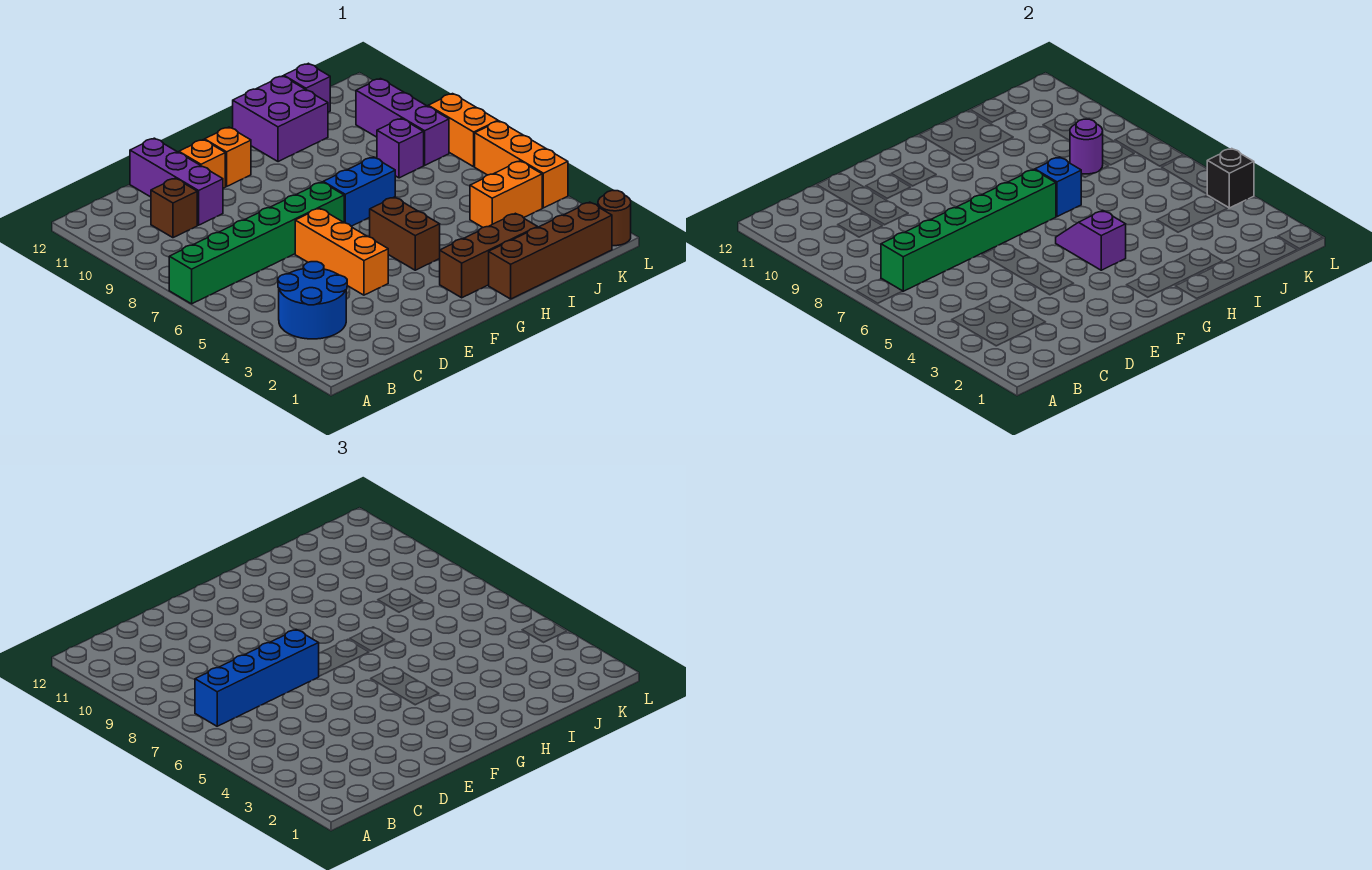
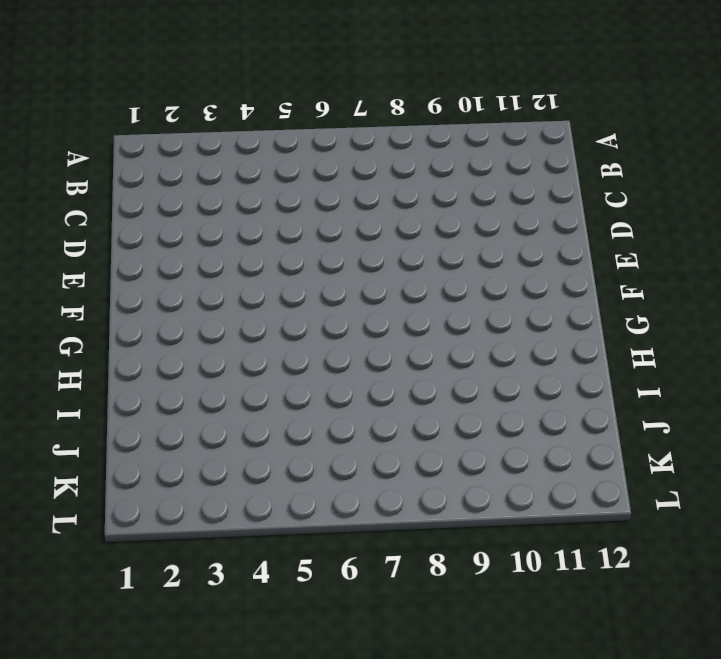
none -> green brick A7:F7 level 1
none -> blue round brick B3:C4 level 1
none -> brown brick C10 level 1

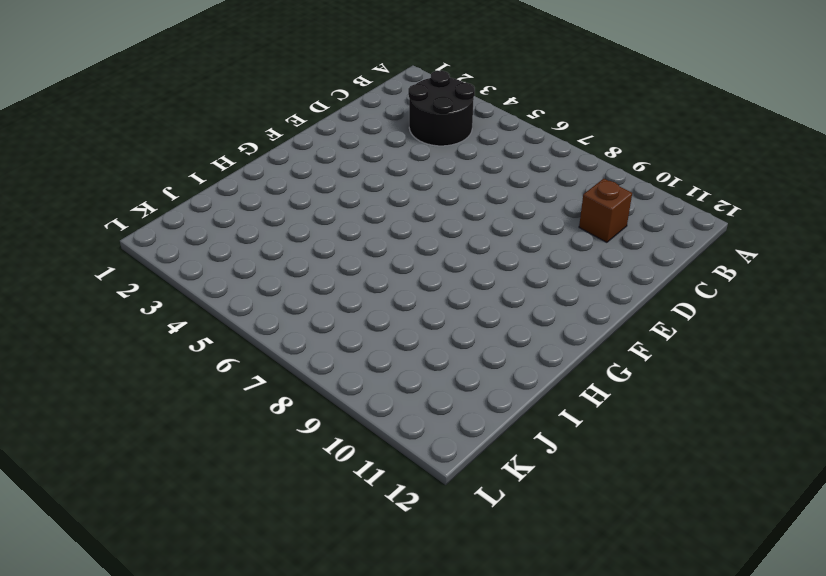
black round brick B3:C4 level 1 -> blue round brick B3:C4 level 1
none -> green brick A7:F7 level 1
none -> purple brick D10:D12 level 1
none -> orange brick E4:E6 level 1

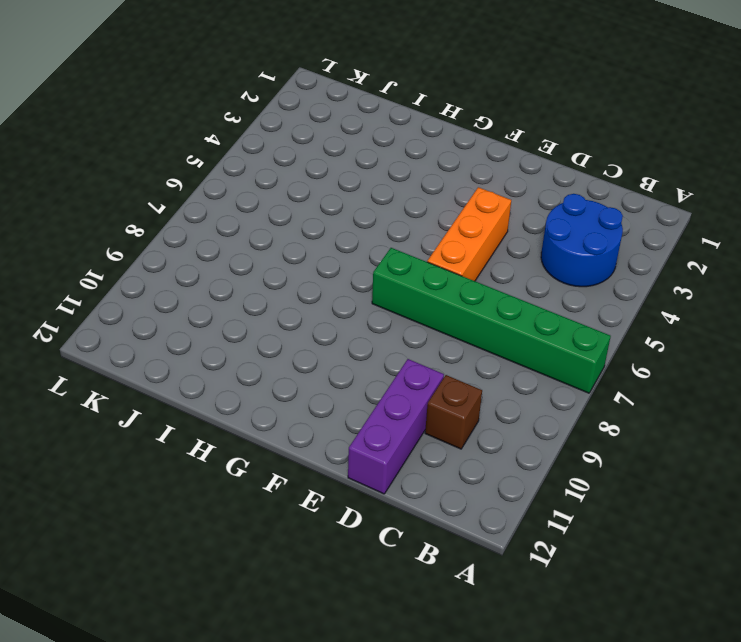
none -> orange brick E11 level 1
none -> orange brick F11 level 1
none -> brown brick G2:I2 level 1

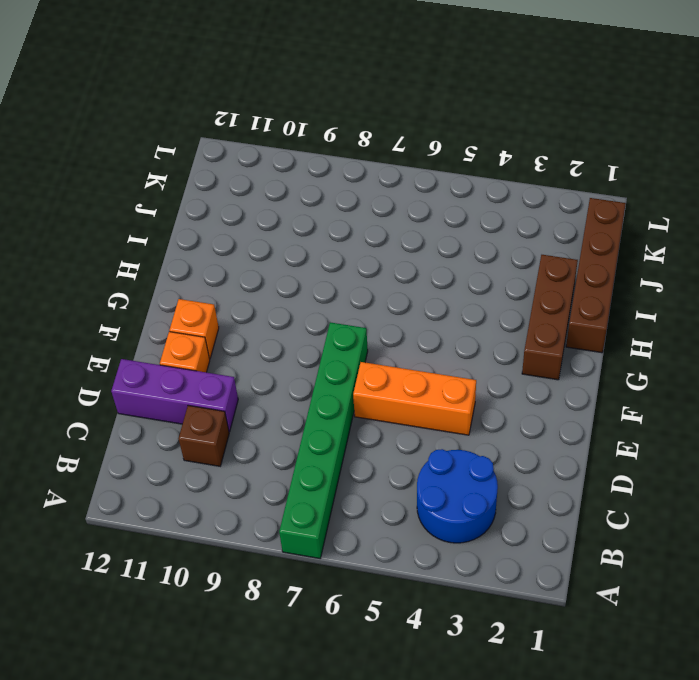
none -> brown brick G4:G5 level 1
none -> blue brick G7:H7 level 1
none -> purple brick H11:I12 level 1

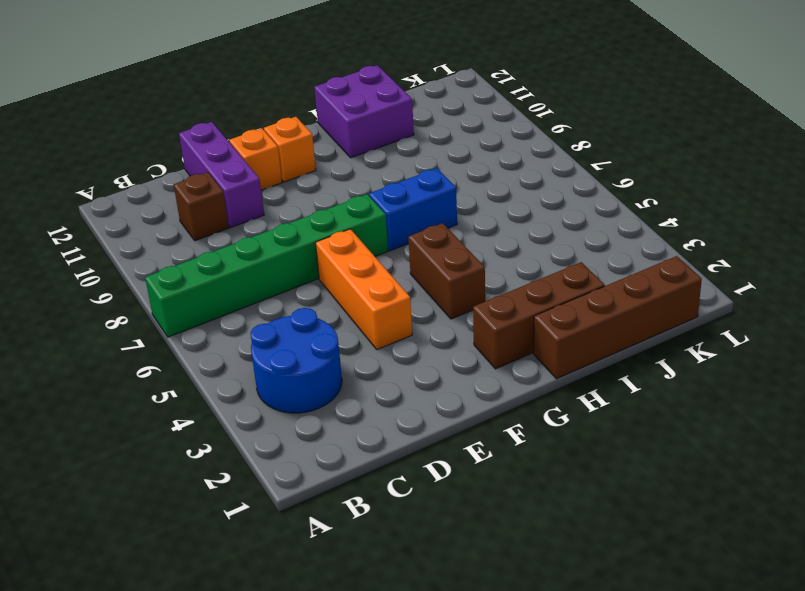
none -> orange brick J4:K4 level 1
none -> purple brick J8 level 1
none -> purple brick J12 level 1

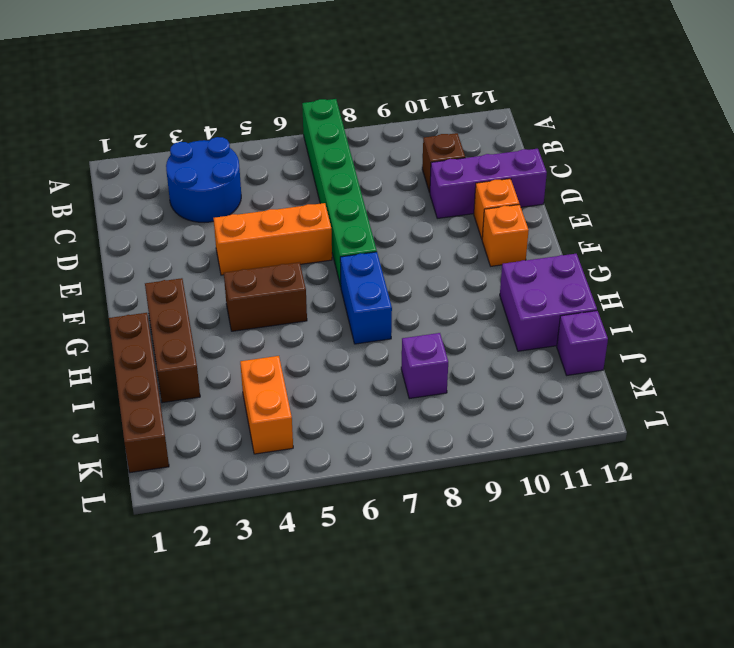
none -> purple brick K8:K10 level 1
none -> brown round brick L1 level 1
none -> orange brick L4:L6 level 1

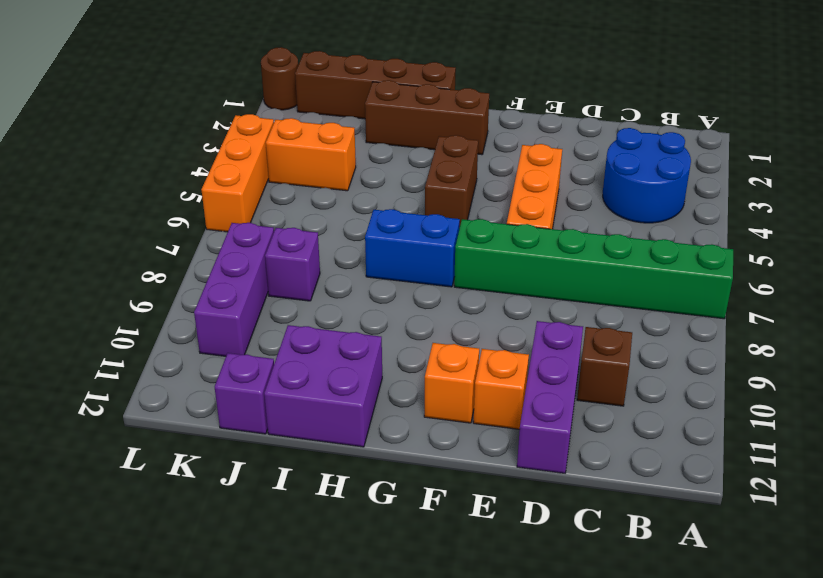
none -> orange brick L7:L8 level 1
none -> green brick B7:G7 level 2
none -> purple slope G4:G5 level 2 top 4

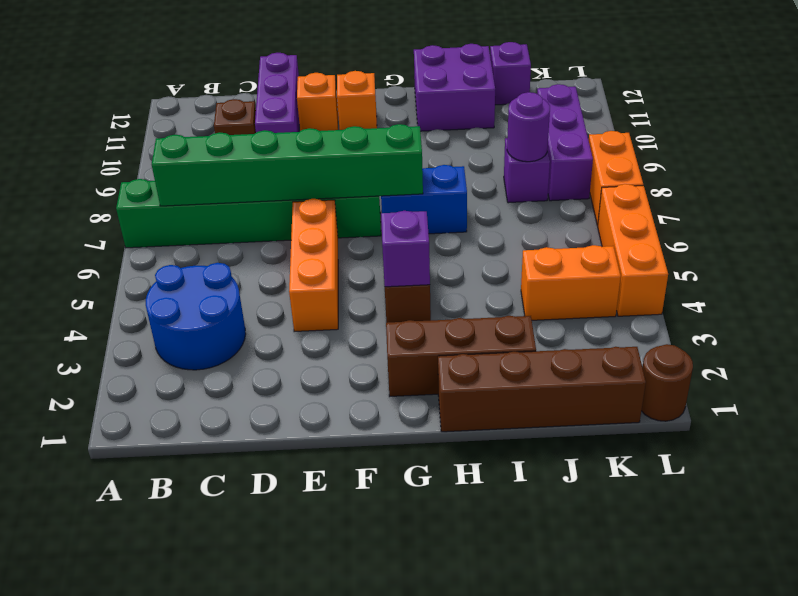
none -> blue brick H7 level 2
none -> black brick L4 level 2
none -> blue brick B7:E7 level 3

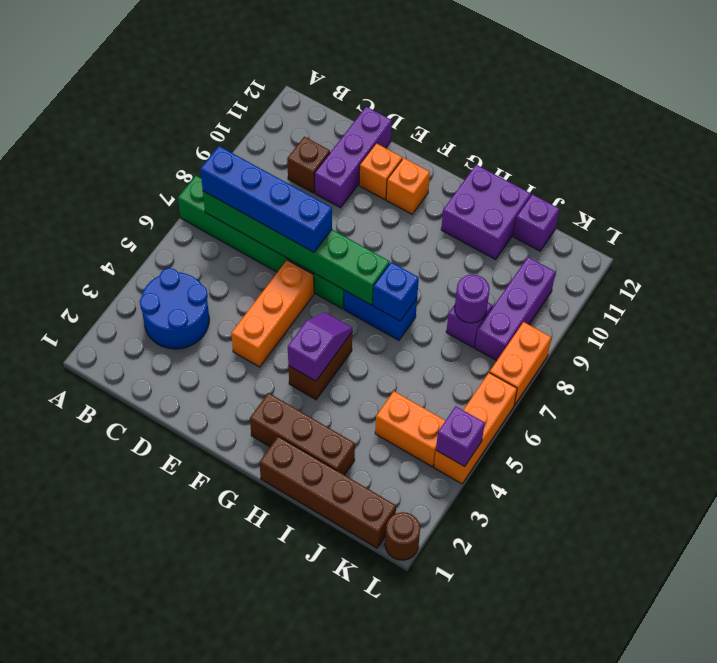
purple brick L4 level 2 -> black brick L4 level 2

